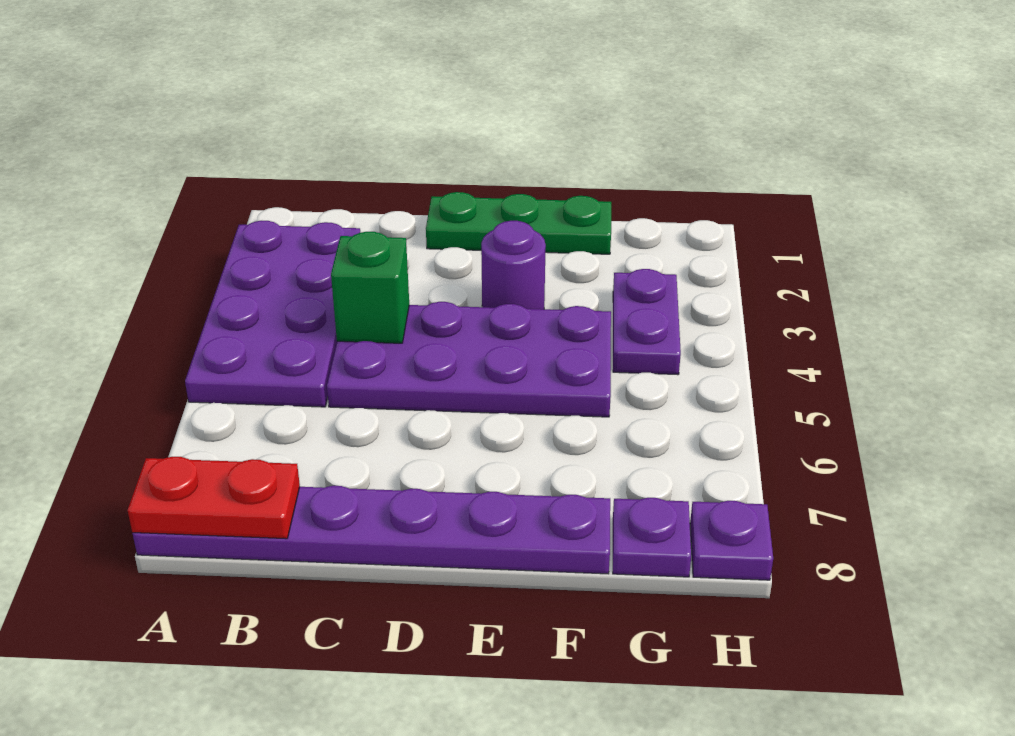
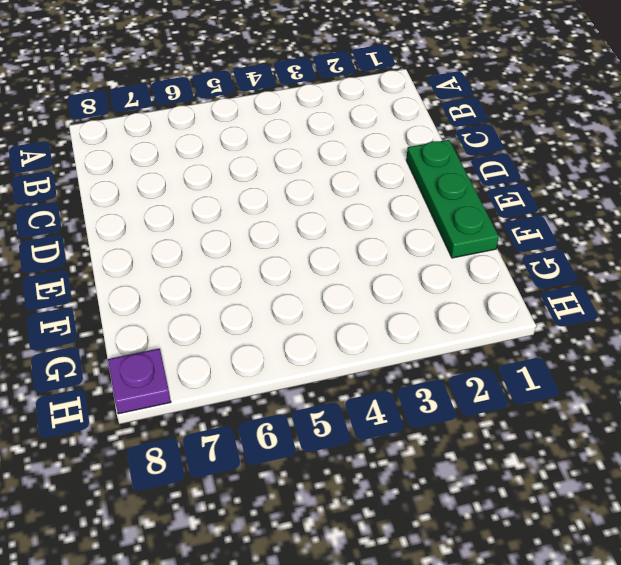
none -> purple plate A2:B5 level 1
none -> purple plate A8:F8 level 1

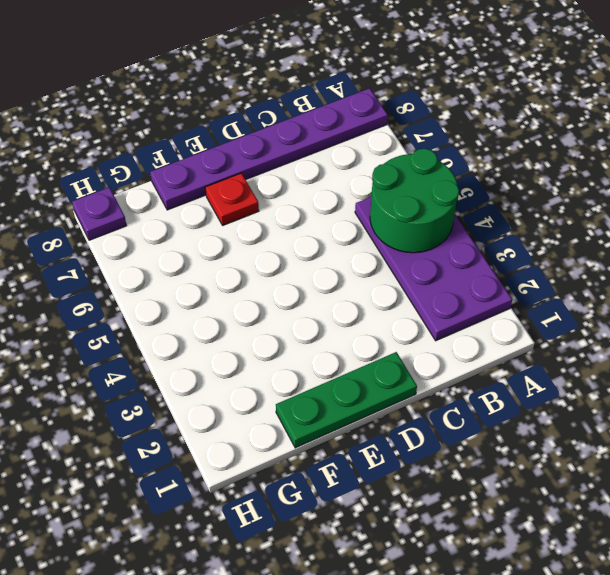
green round brick A4:B5 level 2 -> none
red plate E7 level 1 -> none
none -> purple plate C4:F5 level 1
none -> purple round brick E3 level 1

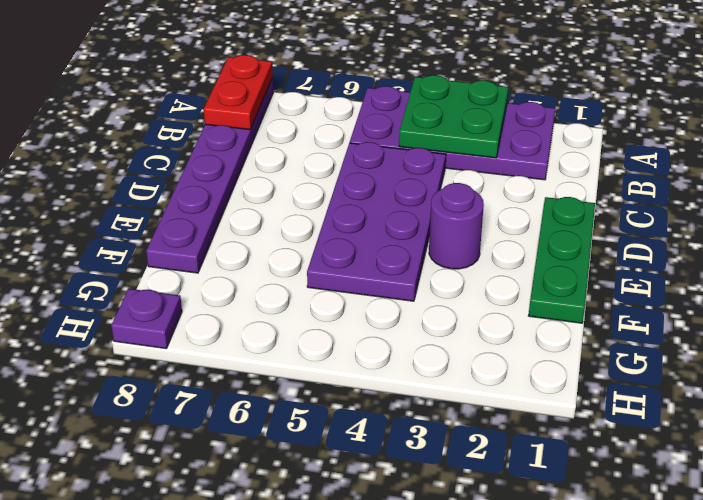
green plate A3:B4 level 2 -> none
none -> purple plate G3:G4 level 1
none -> purple plate G8 level 1

